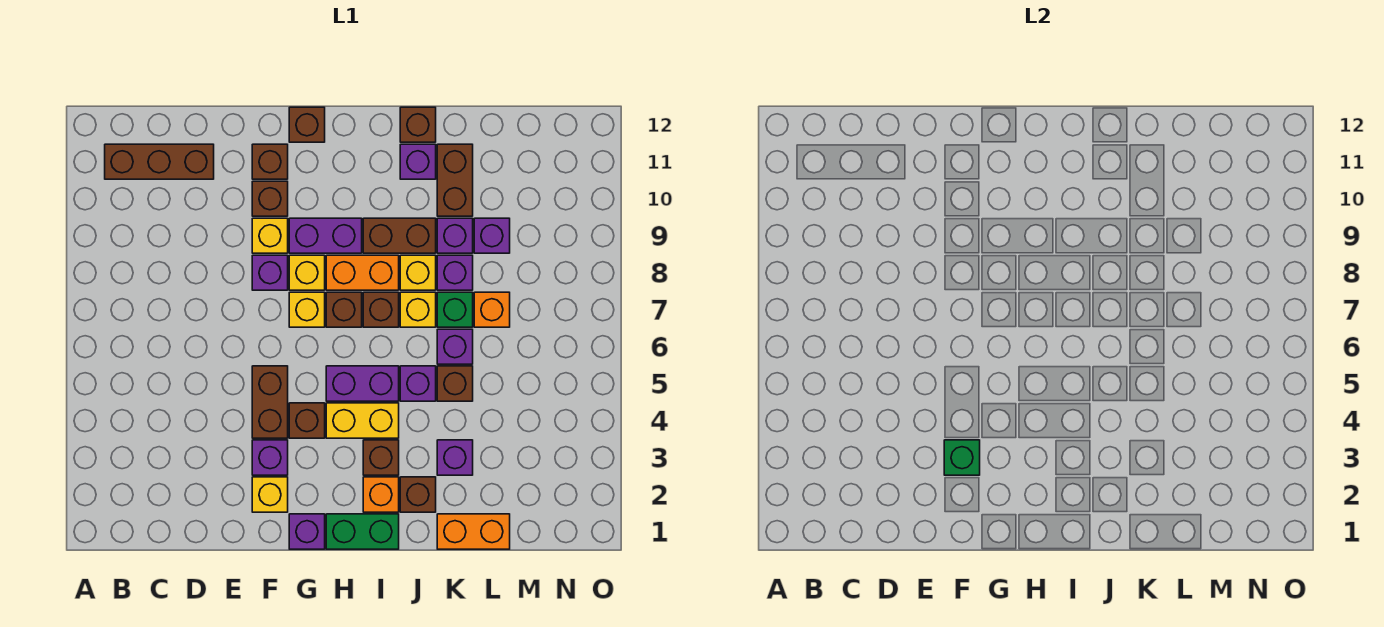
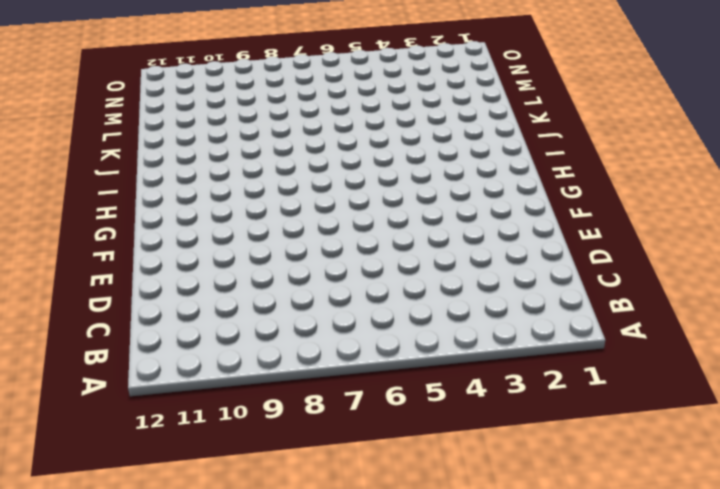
none -> brown brick B11:D11 level 1
none -> yellow brick F2 level 1
none -> purple brick F3 level 1
none -> brown brick F4:F5 level 1

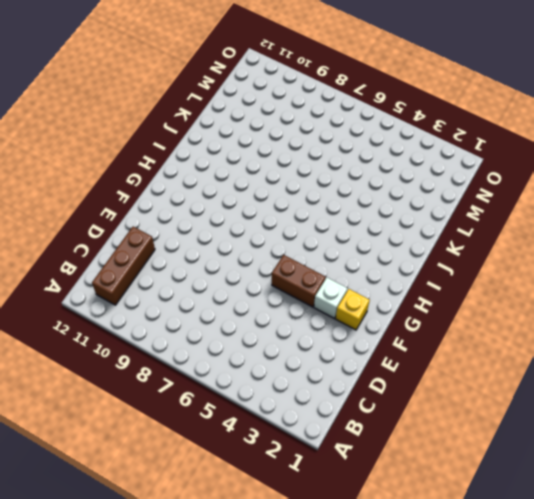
white brick F3 level 1 -> purple brick F3 level 1
none -> purple brick F8 level 1
none -> yellow brick F9 level 1
none -> brown brick F10 level 1
none -> brown brick F11 level 1

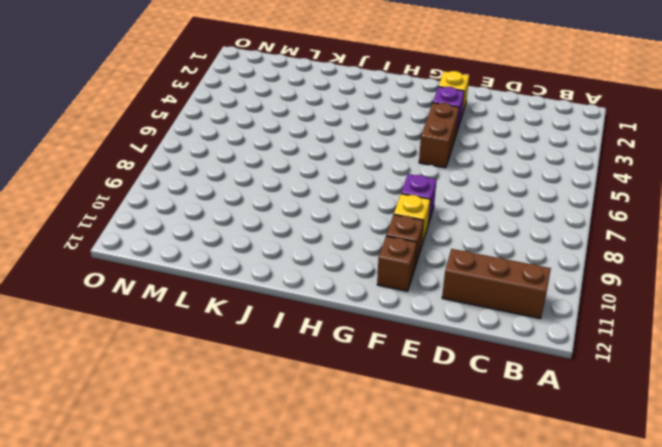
none -> purple brick G1 level 1
none -> brown brick G4 level 1
none -> yellow brick G7 level 1
none -> yellow brick G8 level 1

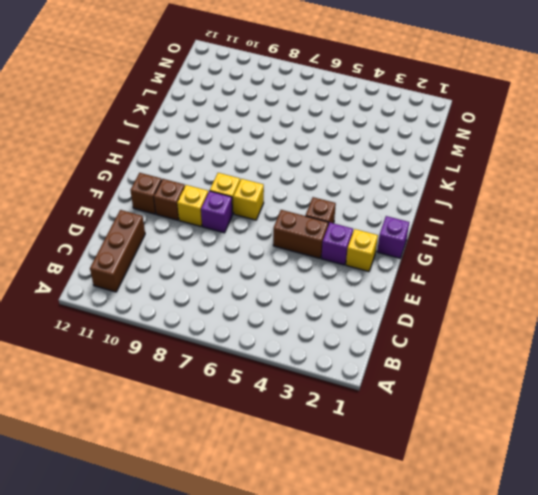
none -> purple brick G9:H9 level 1
none -> brown brick G12 level 1
none -> green brick H1:I1 level 1
none -> yellow brick H4:I4 level 1

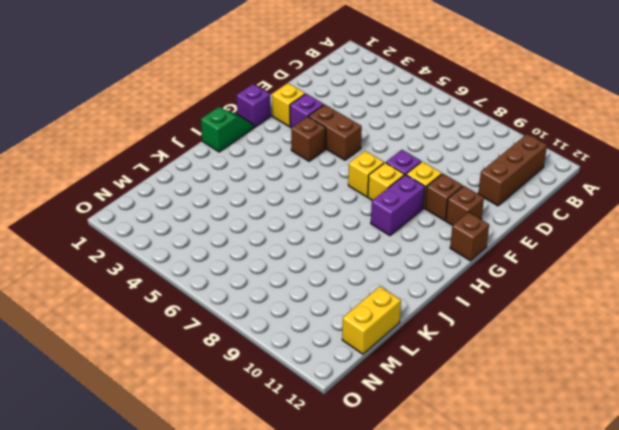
green slope H1:I1 level 1 top I -> green brick H1:I1 level 1
yellow brick L12:M12 level 1 -> yellow brick H4:I4 level 1
none -> purple brick H5:I5 level 1
none -> brown brick H7 level 1
none -> orange brick H8:I8 level 1
none -> orange brick I2 level 1

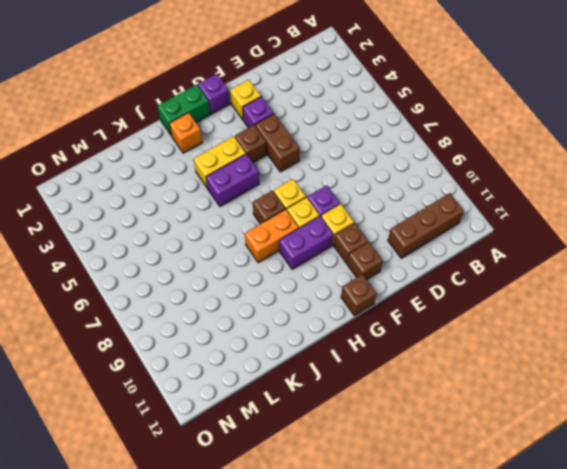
none -> brown brick I3 level 1
none -> brown brick I7 level 1
none -> brown brick I9:J9 level 1
none -> brown brick J2 level 1

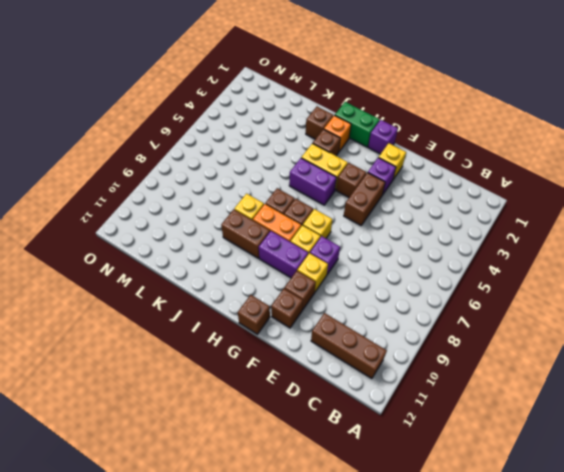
none -> purple brick J5 level 1
none -> yellow brick J7 level 1
none -> purple brick J11 level 1
none -> brown brick J12 level 1

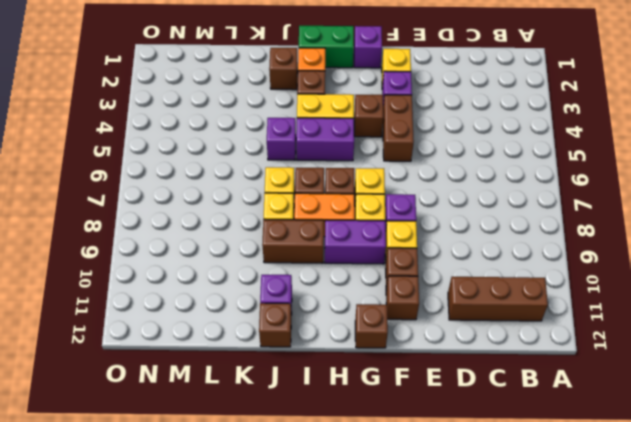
none -> orange brick K1:L1 level 1
none -> purple brick K3 level 1
none -> brown brick K5 level 1
none -> purple brick K6 level 1

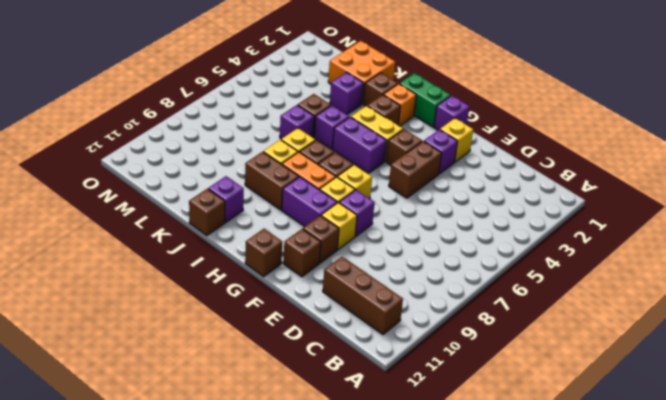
orange brick K1:L2 level 1 -> orange brick K1:L1 level 1
none -> green brick K7 level 1
none -> purple brick K8 level 1
none -> purple brick K9 level 1
none -> brown brick K10:K11 level 1

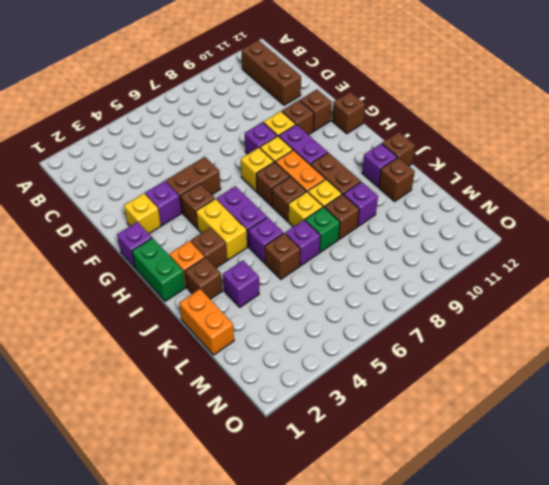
brown brick K8 level 1 -> purple brick K8 level 1
brown brick K11 level 1 -> brown brick K10:K11 level 1
none -> orange brick L7 level 1
none -> purple brick L9 level 1
none -> green brick F3 level 2

